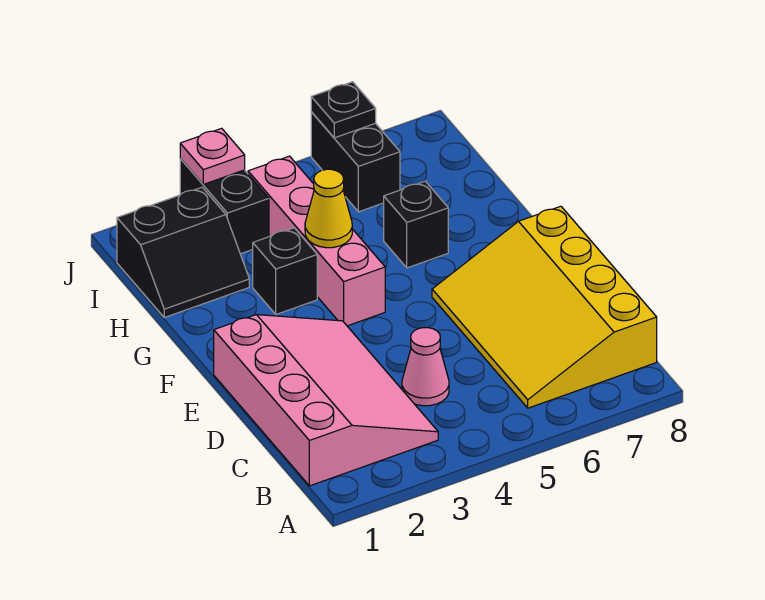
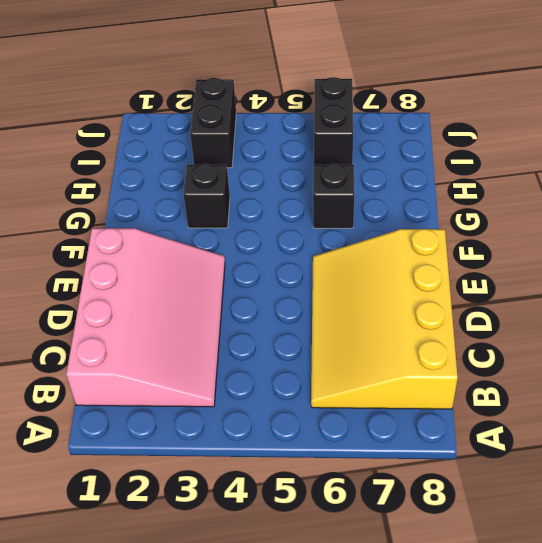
none -> pink cone C4 level 1
none -> pink brick F4:I4 level 1
none -> black slope H1:I2 level 1 top I

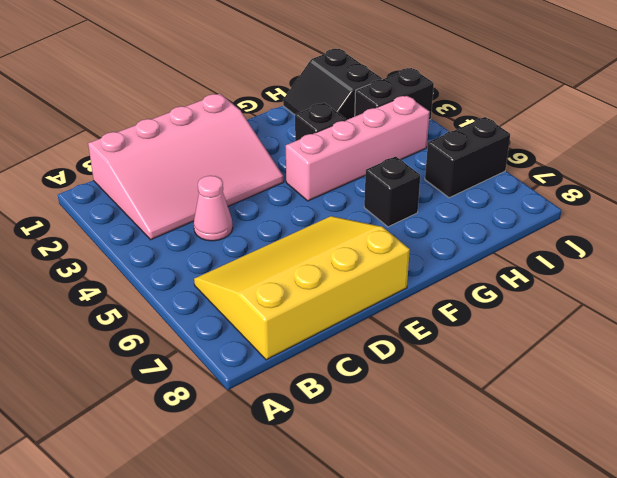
none -> yellow cone G4 level 2
none -> pink plate J3 level 2
none -> black plate J6 level 2

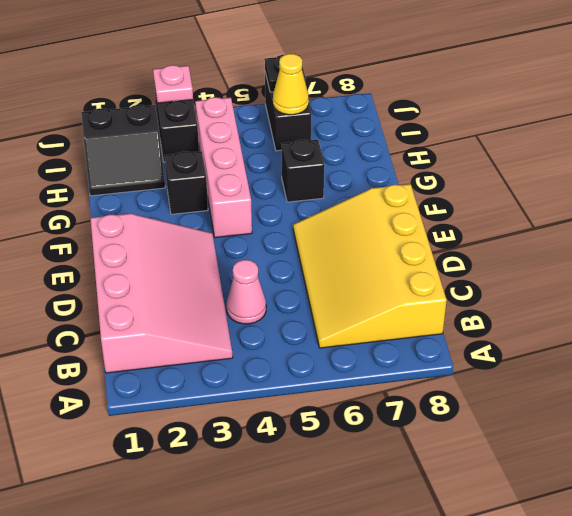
yellow cone I6 level 2 -> yellow cone G4 level 2

